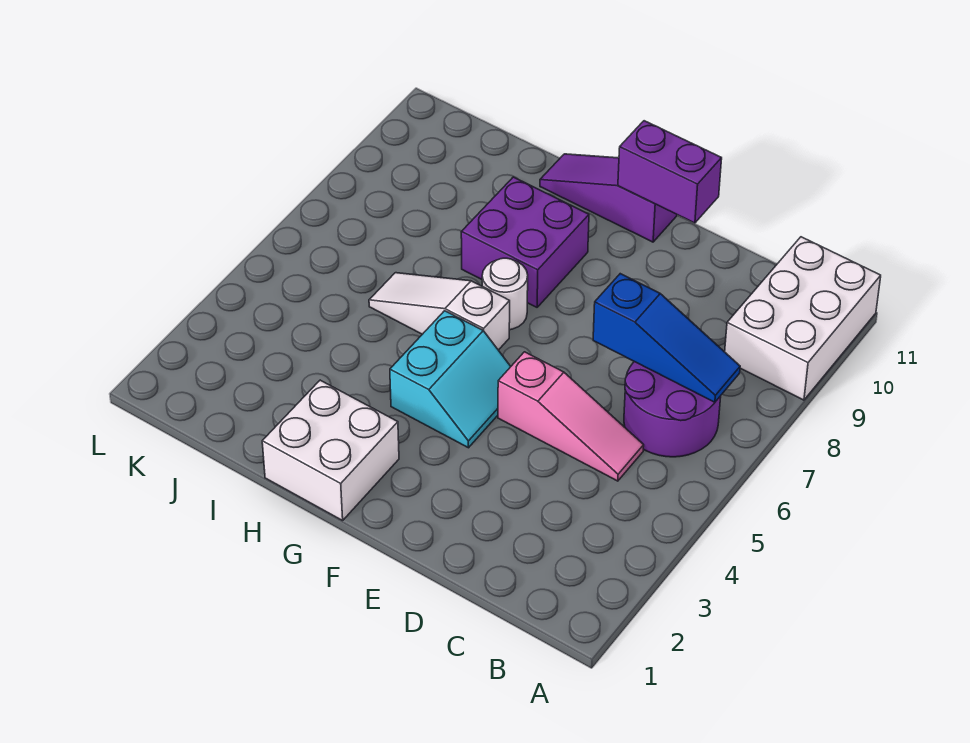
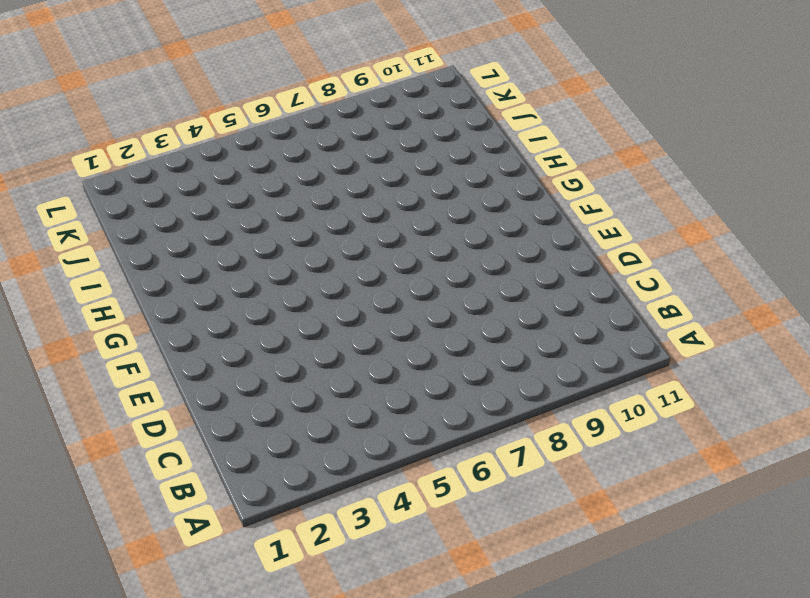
none -> white brick A9:B11 level 1
none -> purple round brick B6:C7 level 1

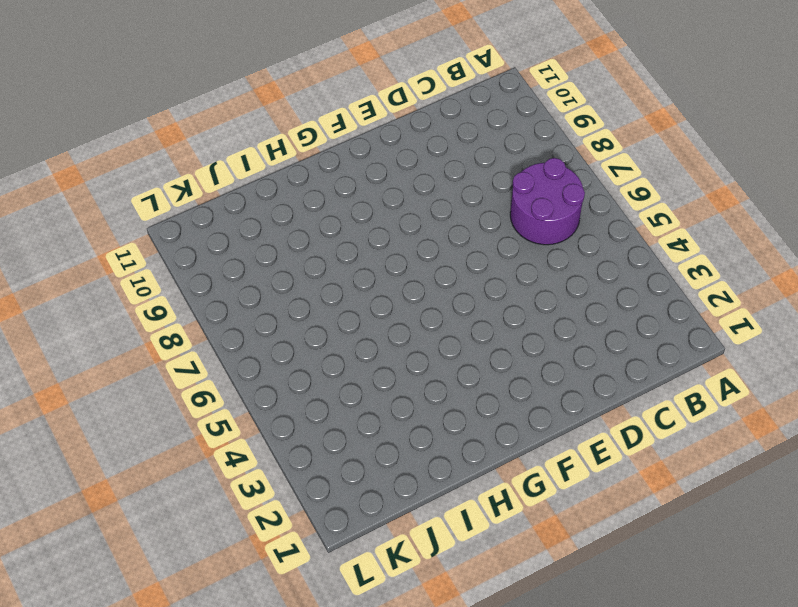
none -> white brick A9:B11 level 1
none -> pink slope C5:E5 level 1 top E

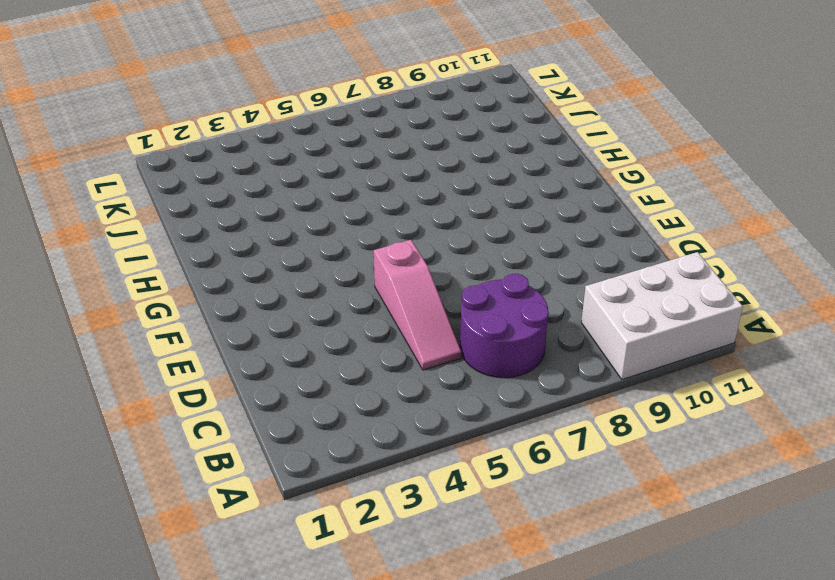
none -> cyan slope F4:G5 level 1 top G
none -> purple slope F11:H11 level 1 top F

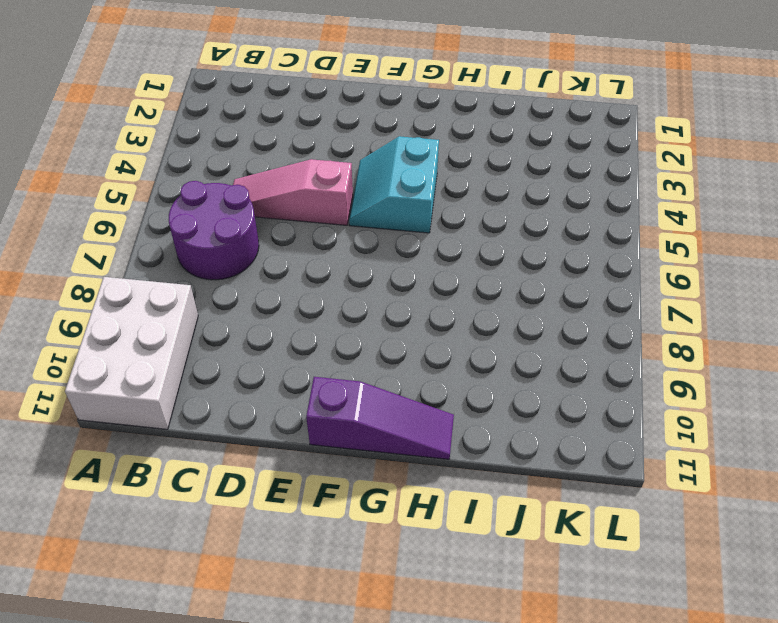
none -> white brick G1:H2 level 1
none -> white slope G6:I6 level 1 top G

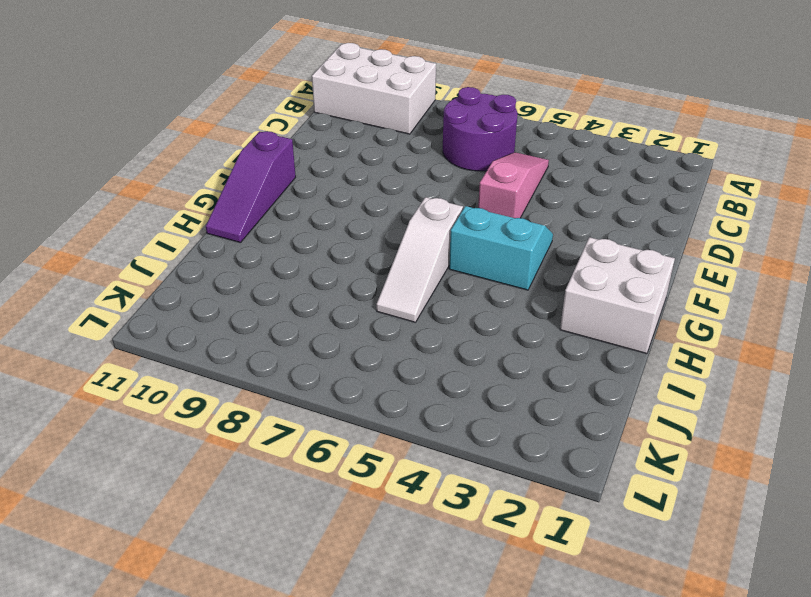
none -> white round brick G7 level 1
none -> purple brick G8:H9 level 1

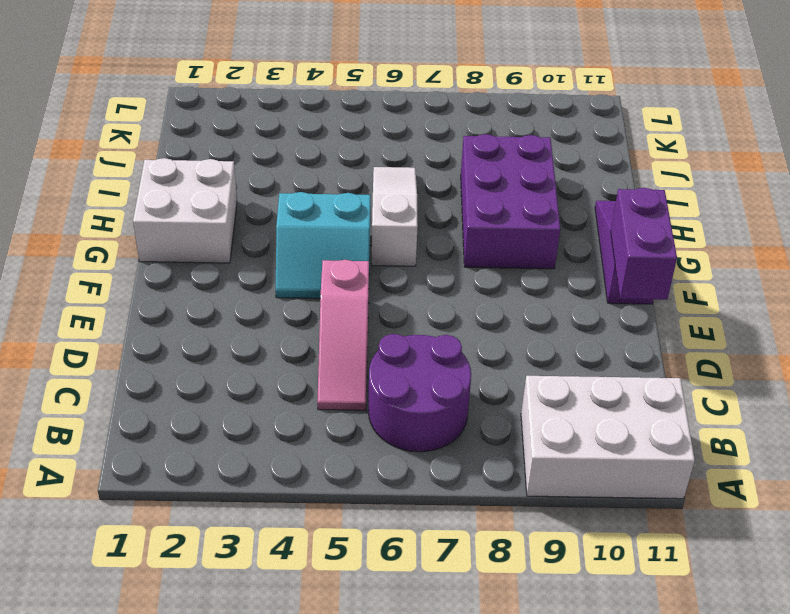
purple brick G8:I9 level 1 -> purple brick G8:H9 level 1
none -> white round brick G7 level 1
none -> blue slope B7:D7 level 2 top D

